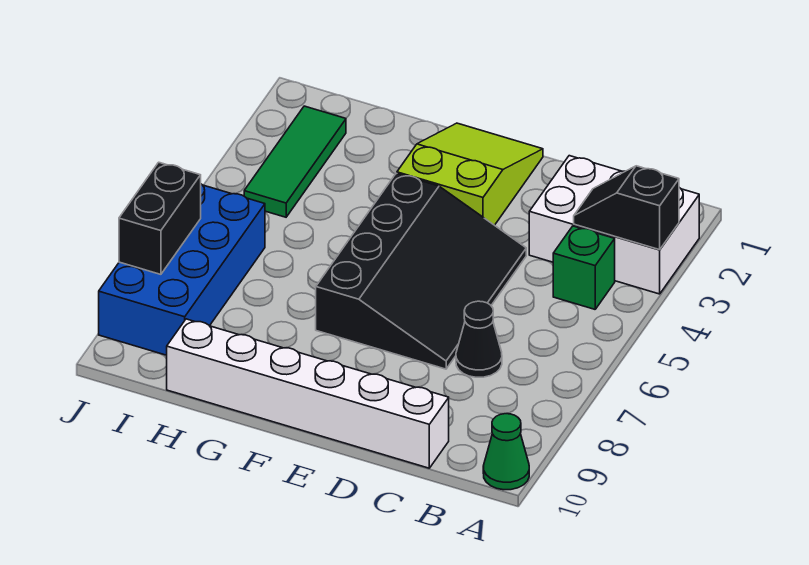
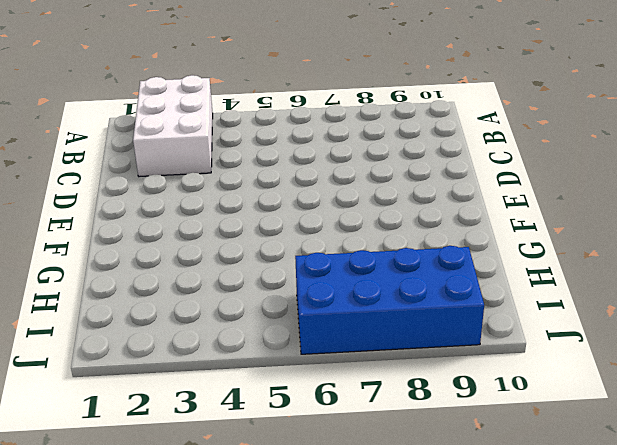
none -> green cone A10 level 1
none -> green brick B4 level 1

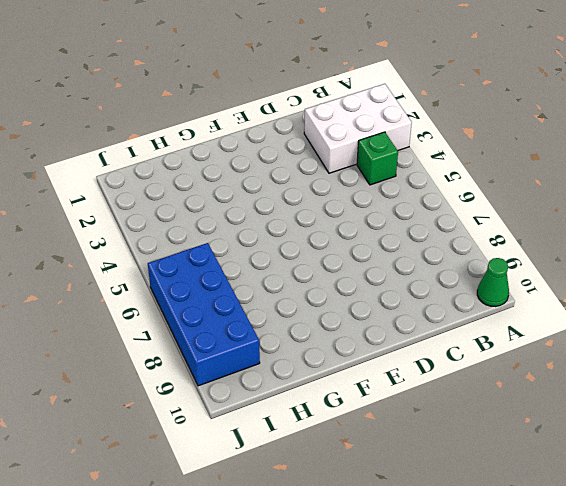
none -> black cone C7 level 1
none -> white brick C10:H10 level 1

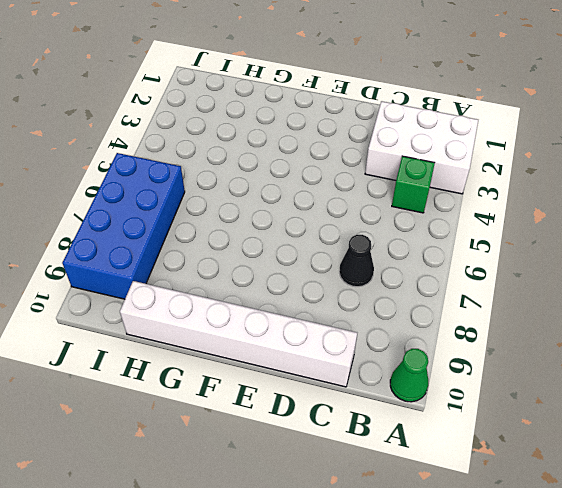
none -> black slope D4:F7 level 1 top F
none -> lime slope E1:F3 level 1 top 3

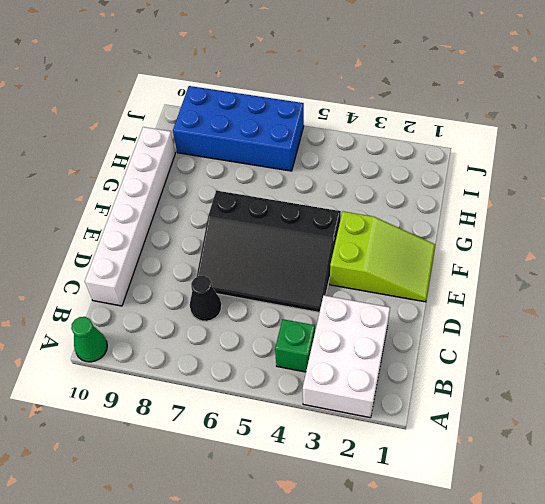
none -> green tile I2:I4 level 1
none -> black slope A3:B3 level 2 top A

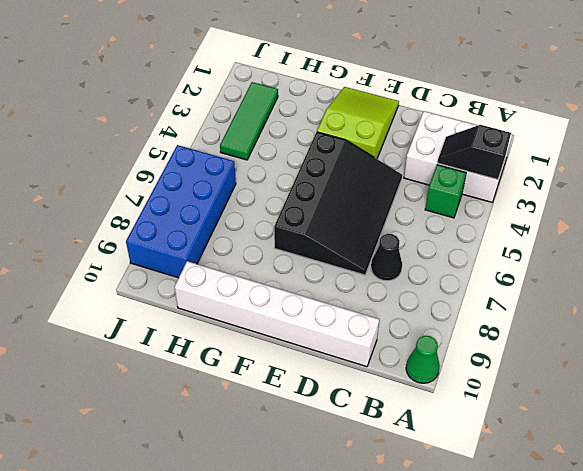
none -> black brick J7:J8 level 2

